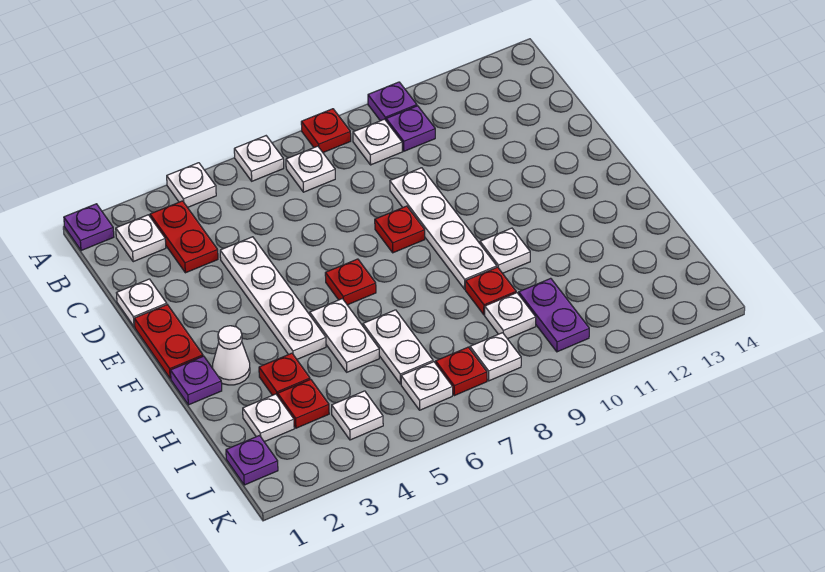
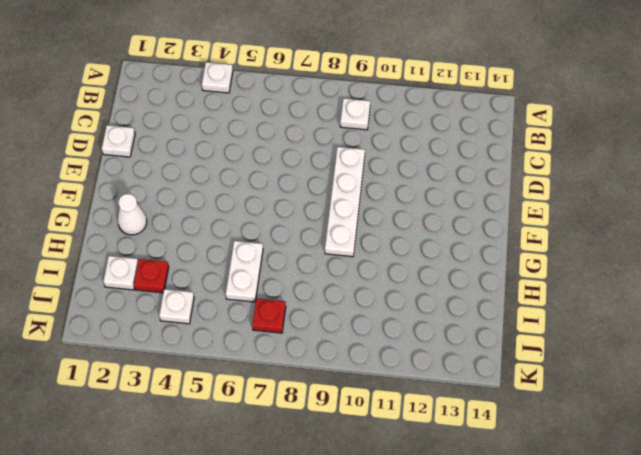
none -> purple plate A1 level 1
none -> white plate A6 level 1
none -> red plate A8 level 1
none -> purple plate A10 level 1

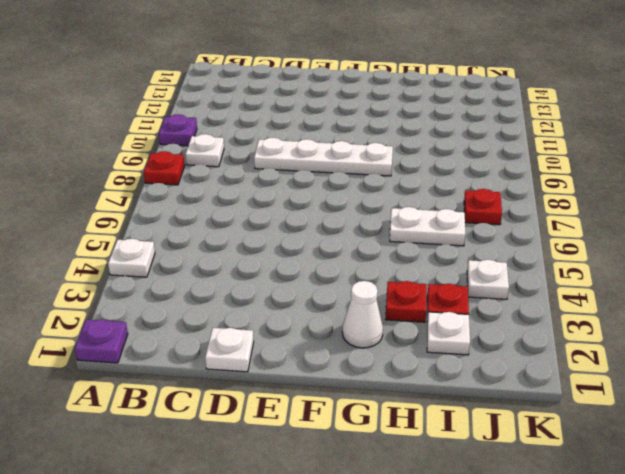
none -> white plate A6 level 1
none -> white plate B2 level 1
none -> red plate B3:C3 level 1
none -> white plate B7 level 1

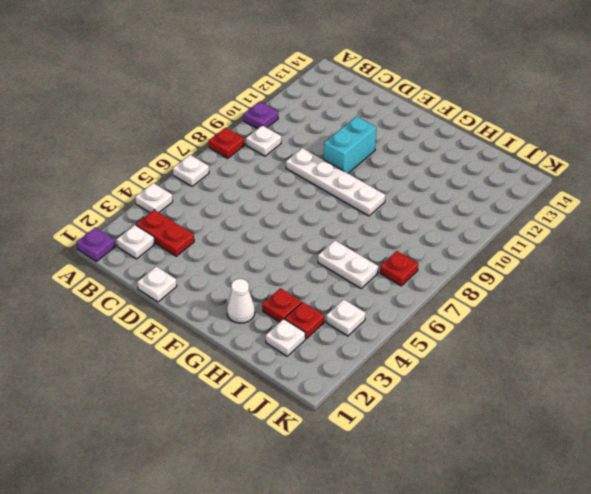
cyan brick E10:E11 level 1 -> none
none -> white plate B7 level 1
none -> purple plate B10 level 1
none -> white plate D4:G4 level 1
none -> red plate E1:F1 level 1

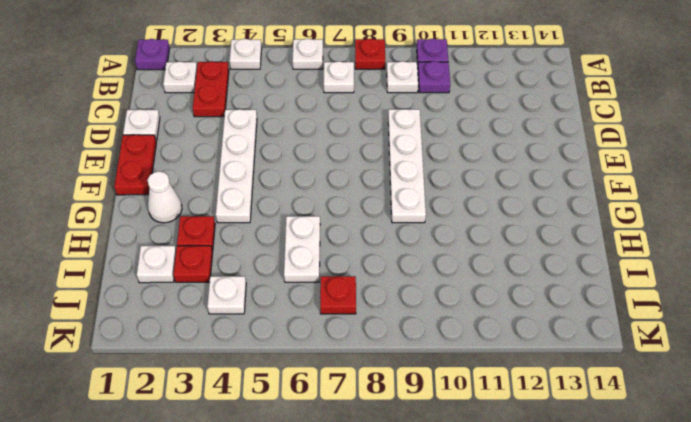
none -> red plate E8 level 1
none -> red plate F6 level 1
none -> purple plate G1 level 1
none -> white plate G5:H5 level 1

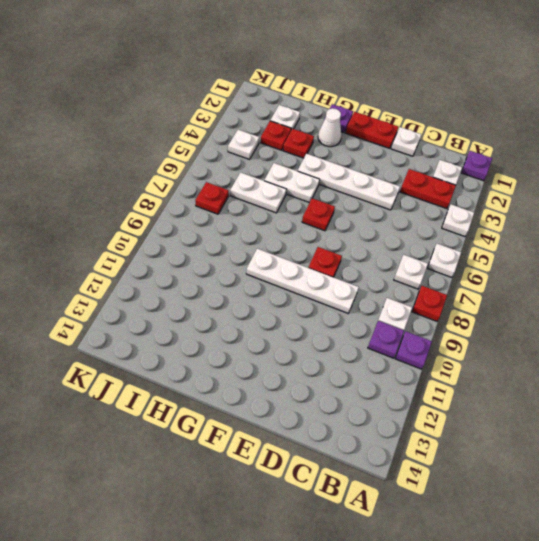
none -> white plate G10 level 1
none -> red plate H9 level 1
none -> white plate I9 level 1
none -> purple plate I10:J10 level 1

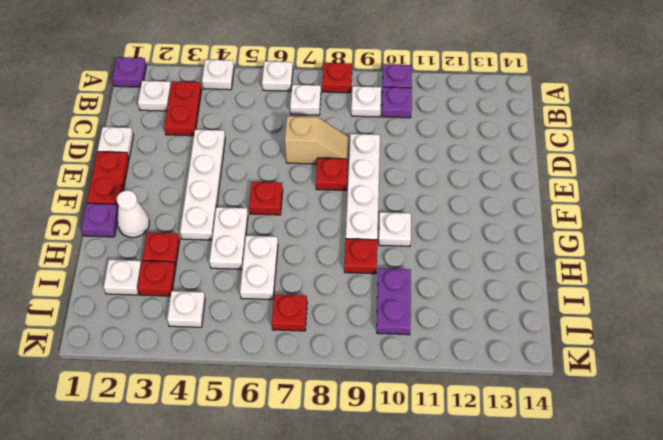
tan slope D7:D8 level 1 top 7 -> none
none -> white plate I9 level 1
none -> purple plate J1 level 1
none -> white plate J6 level 1
none -> white plate J8 level 1

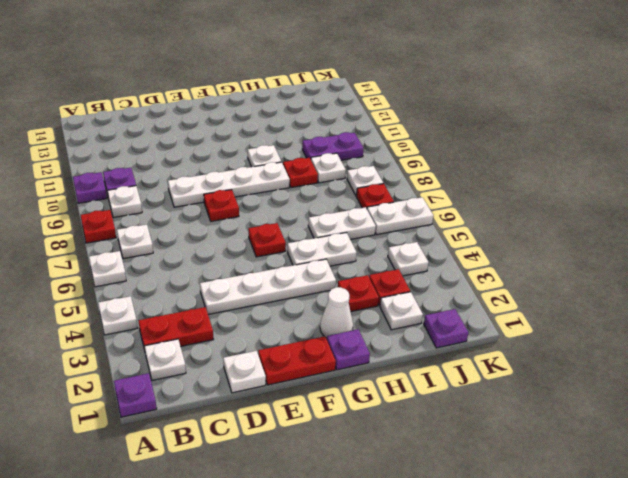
white plate J6:K6 level 1 -> white plate J6 level 1

